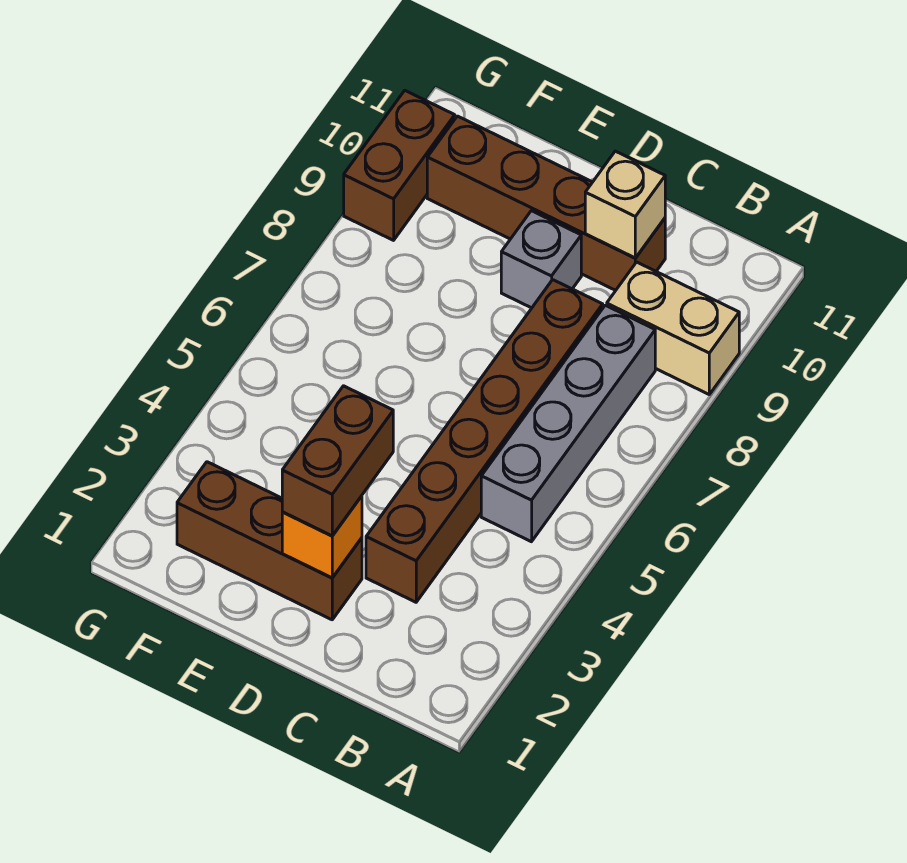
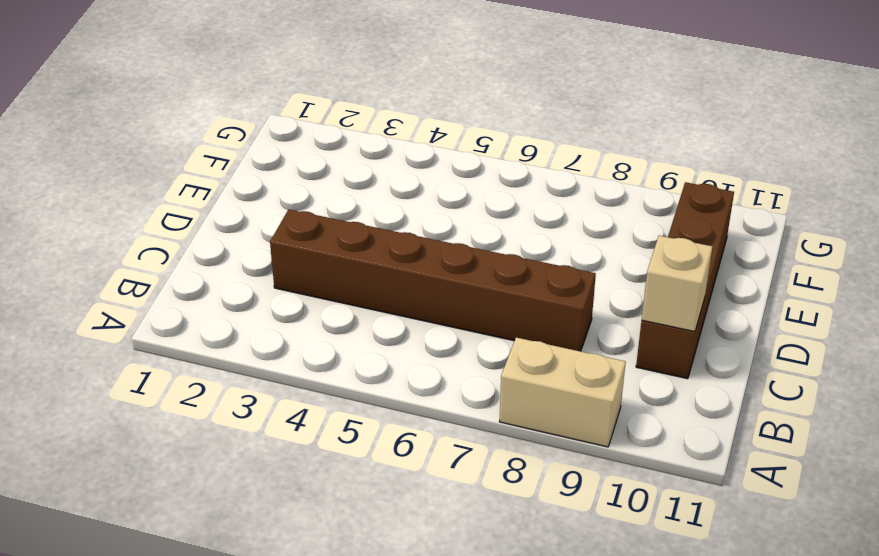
tan brick A8:A9 level 1 -> tan brick A9:B9 level 1
none -> grey brick B5:B8 level 1
none -> brown brick D2:F2 level 1

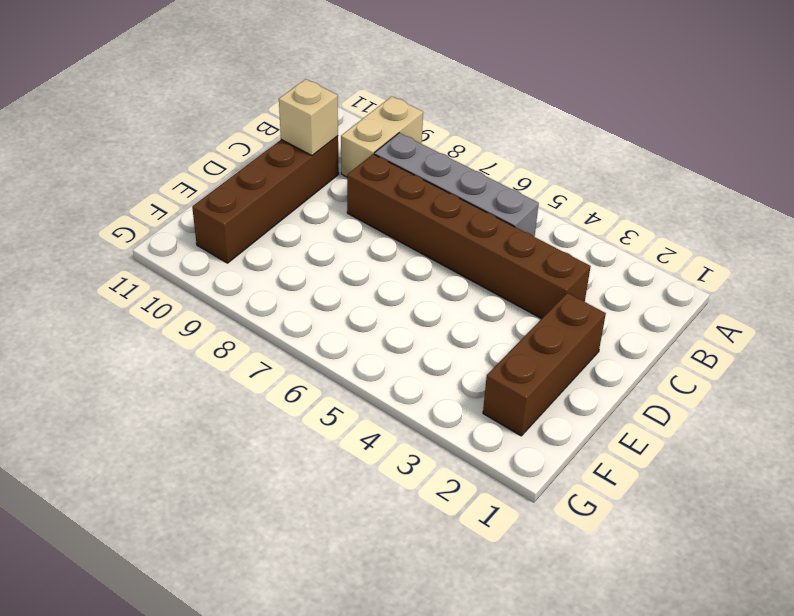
none -> grey brick D9 level 1
none -> brown brick G9:G10 level 1

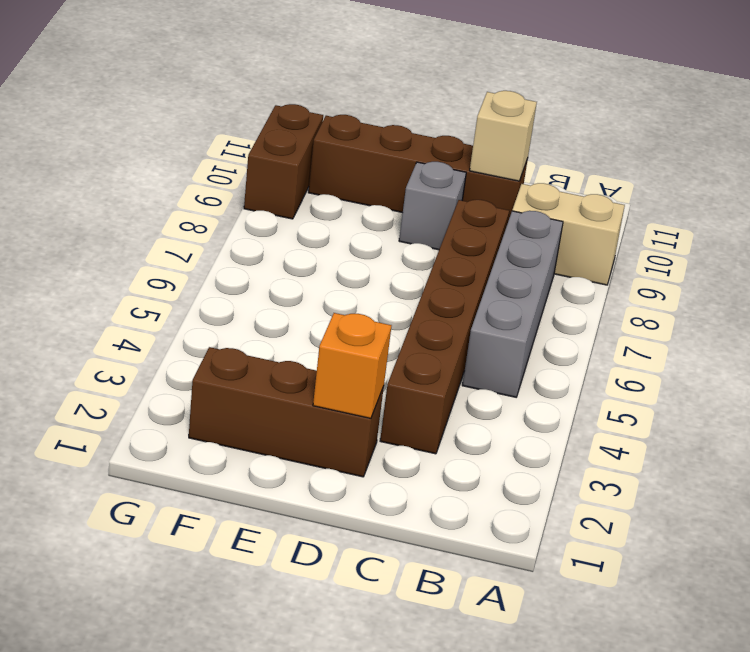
none -> brown brick D2:D3 level 3

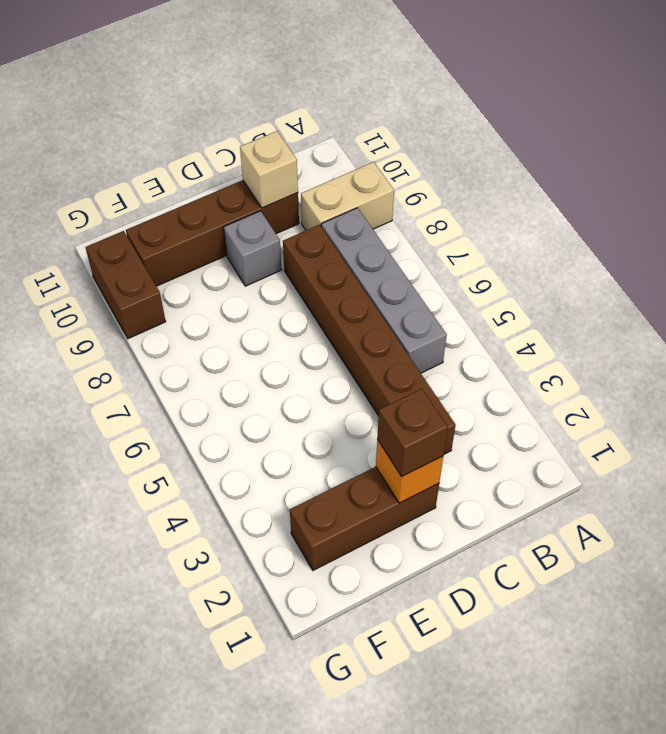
brown brick D2 level 3 -> brown brick D2:D3 level 3

